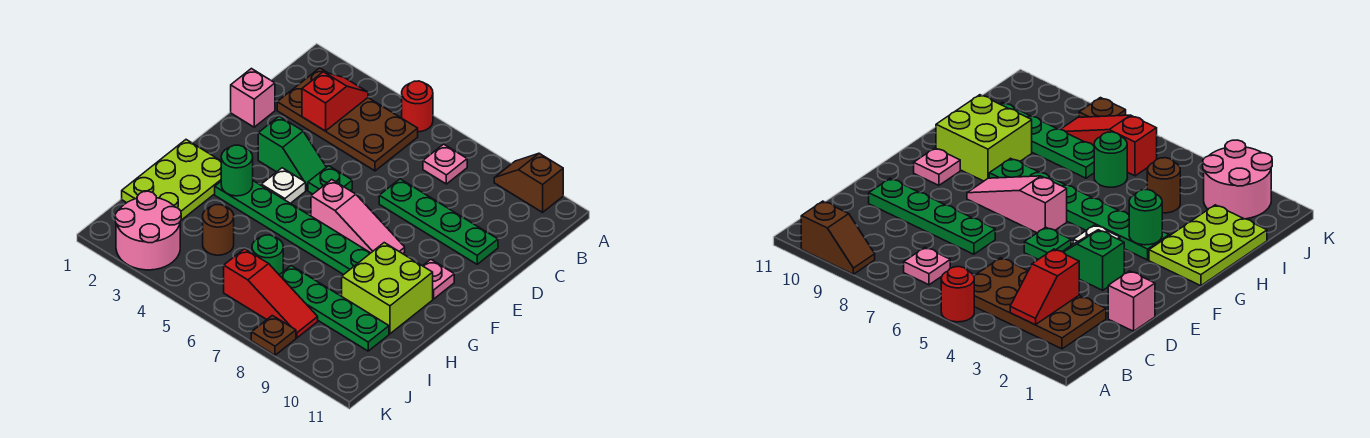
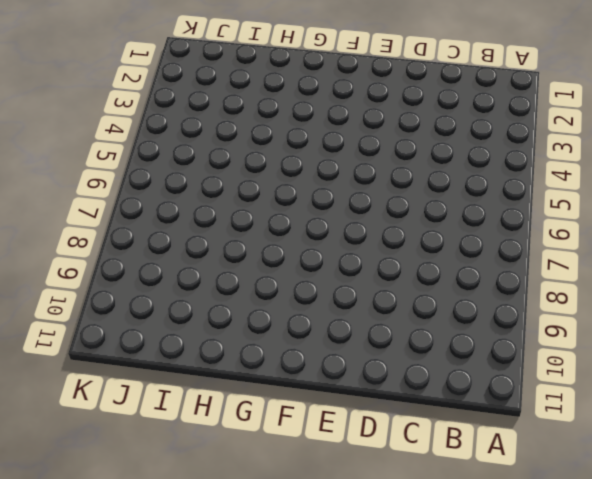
none -> red round brick A5 level 1
none -> brown slope A9:A10 level 1 top 10
none -> brown plate B2:C5 level 1

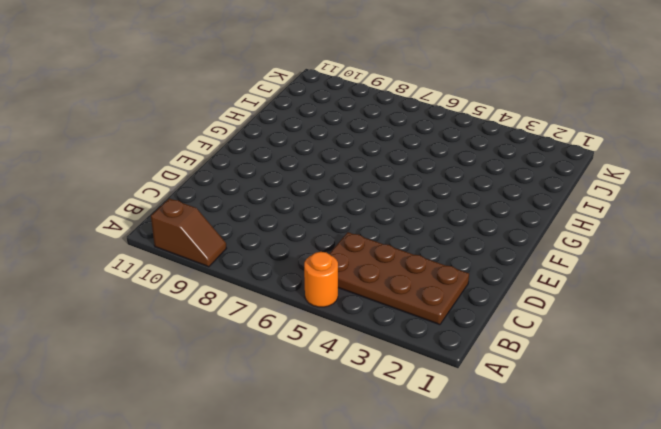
orange round brick A5 level 1 -> red round brick A5 level 1
none -> pink plate B7 level 1
none -> pink brick D1 level 1
none -> green plate D7:D10 level 1

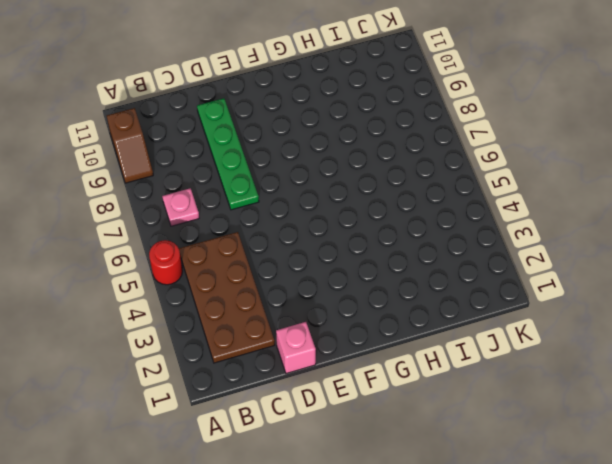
none -> green slope E3:E4 level 1 top 3
none -> green plate E5 level 1
none -> white plate F4 level 1

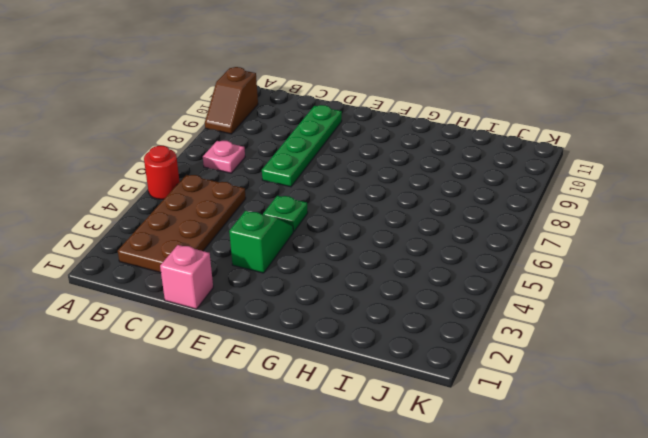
none -> white plate F4 level 1
none -> pink slope F6:F8 level 1 top 6
none -> pink plate F10 level 1

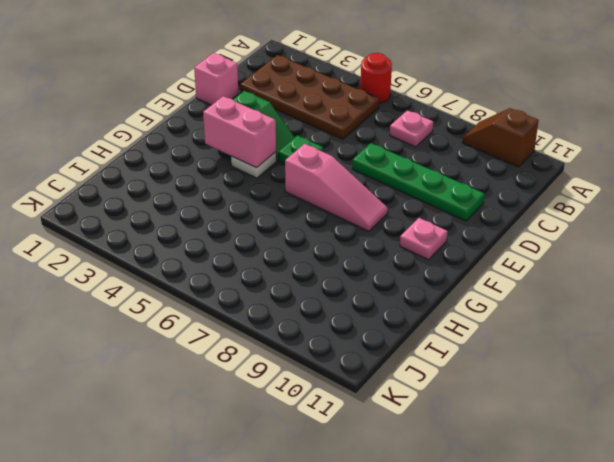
pink brick F3:F4 level 2 -> none
none -> lime plate G1:I2 level 1
none -> green plate G3:G8 level 1
none -> lime brick G9:H10 level 1

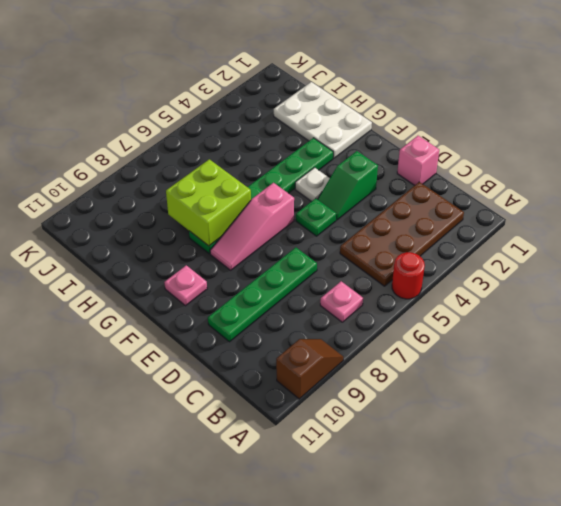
white plate G1:I2 level 1 -> lime plate G1:I2 level 1
lime brick G7:H8 level 2 -> lime brick G9:H10 level 1
none -> brown round brick I4 level 1
none -> green round brick I6 level 1
none -> green plate I7:I10 level 1

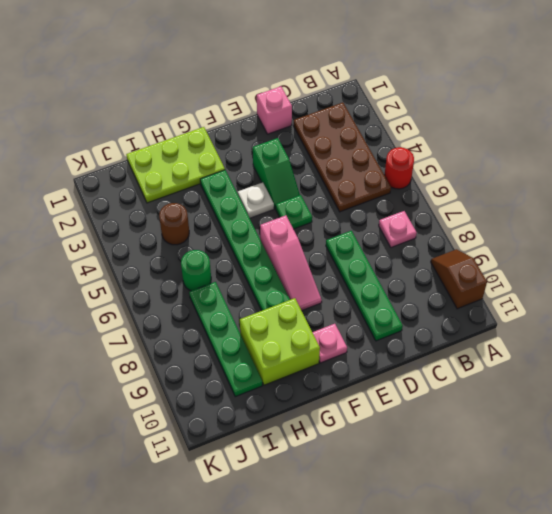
none -> pink round brick J2:K3 level 1
none -> red slope J6:J8 level 1 top 6
none -> brown plate K8 level 1

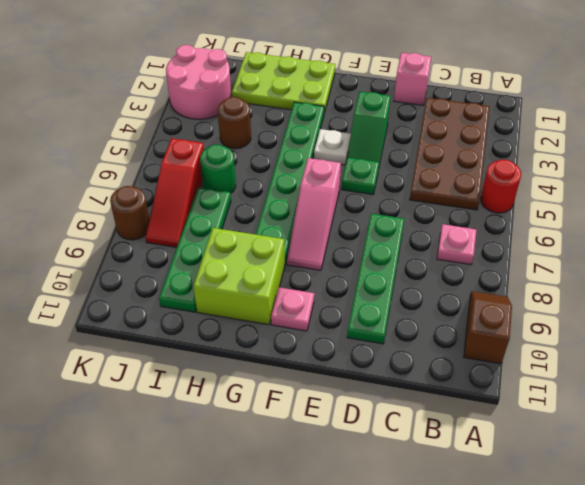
brown round brick K8 level 1 -> brown plate K8 level 1
none -> red slope B3:C3 level 2 top C
none -> green round brick G3 level 2

